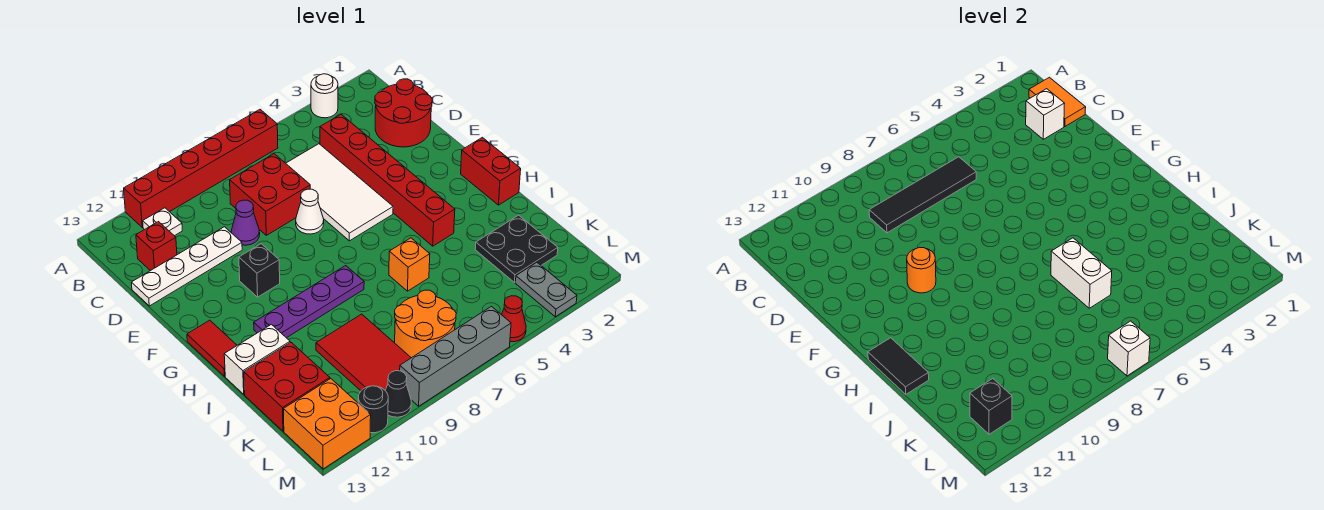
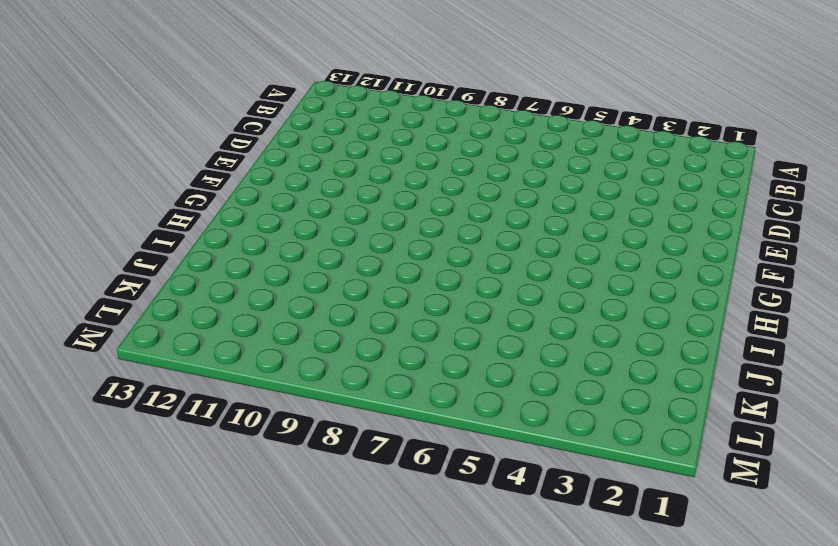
none -> white round brick A3 level 1
none -> red brick A6:A11 level 1
none -> white plate B11 level 1
none -> red round brick C1:D2 level 1

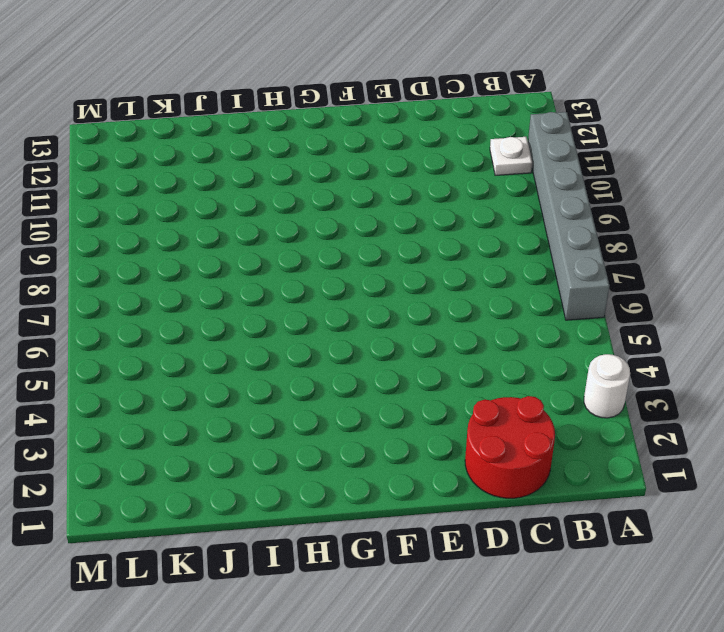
grey brick A6:A11 level 1 -> red brick A6:A11 level 1
none -> red brick C4:H4 level 1
none -> white tile C5:F6 level 1
none -> red brick C7:D8 level 1
none -> red brick C12 level 1

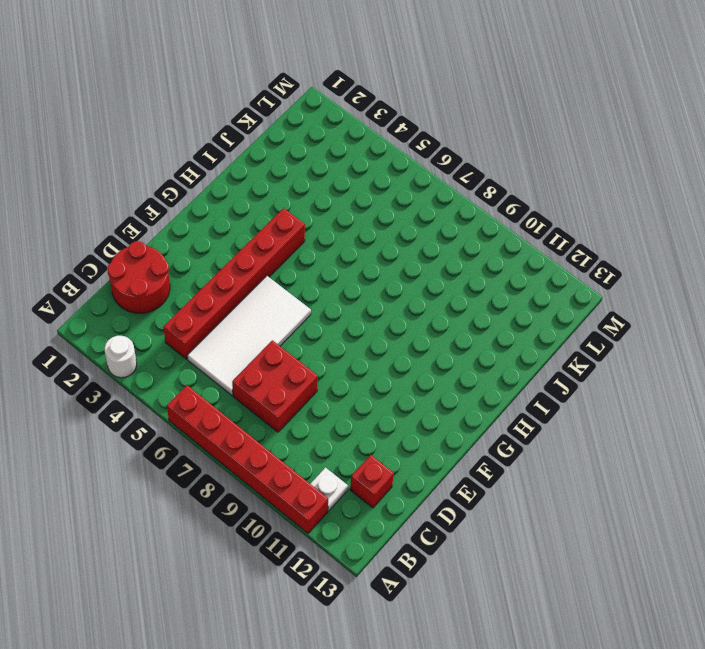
none -> purple cone D9 level 1
none -> white plate D10:D13 level 1
none -> white cone E7 level 1
none -> black brick F10 level 1

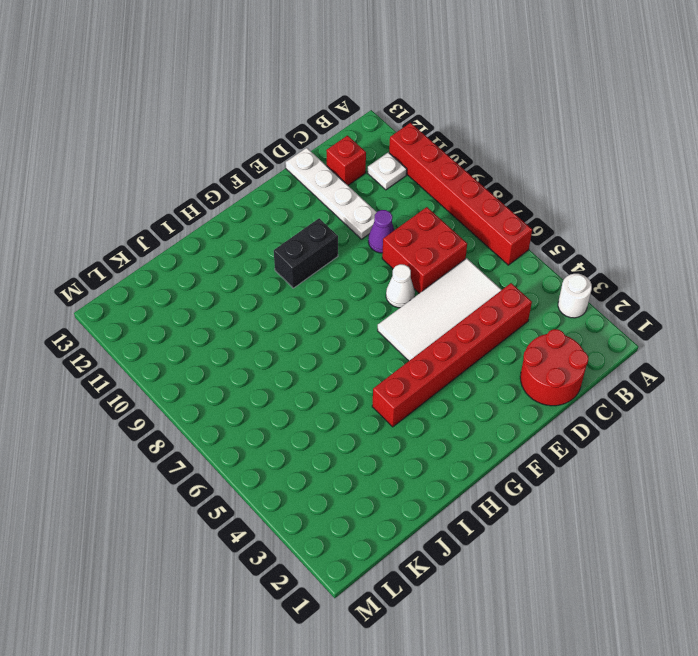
black brick F10:G10 level 1 -> black brick F10 level 1
none -> red brick G1:H1 level 1
none -> red tile G13:H13 level 1
none -> purple plate H8:H11 level 1
none -> orange brick I6 level 1

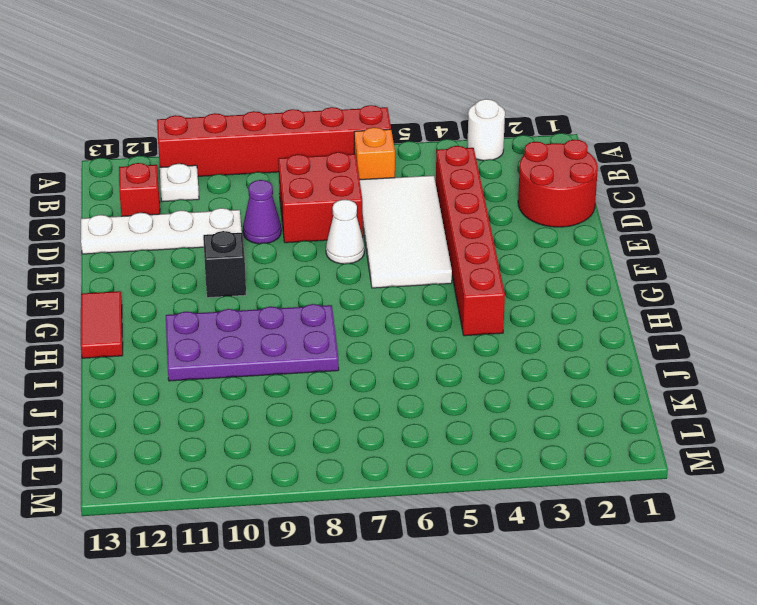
orange brick B6 level 1 -> orange brick I6 level 1
purple plate H8:I11 level 1 -> purple plate H8:H11 level 1
none -> red brick G1:H1 level 1
none -> white brick I12:I13 level 1
none -> black plate J2:K3 level 1
none -> red tile J9:L10 level 1

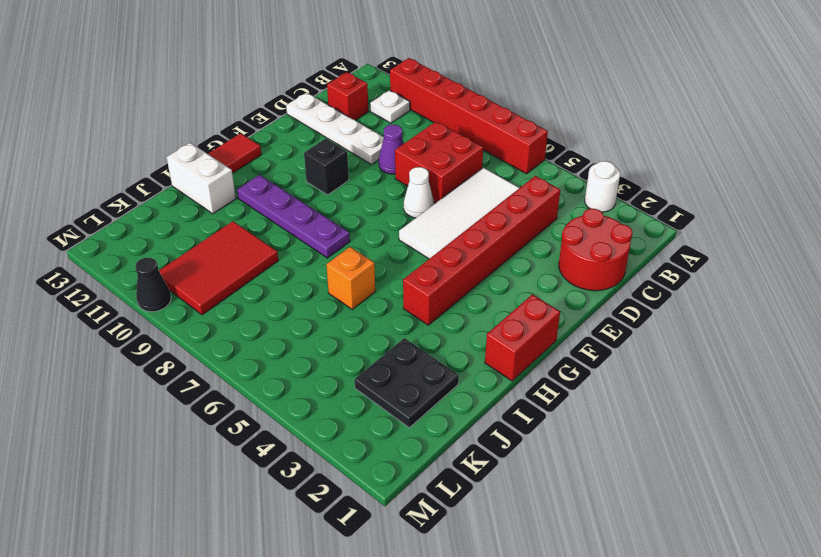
none -> red brick J12:K13 level 1
none -> orange round brick K7:L8 level 1
none -> grey plate L3:M3 level 1
none -> orange brick L12:M13 level 1

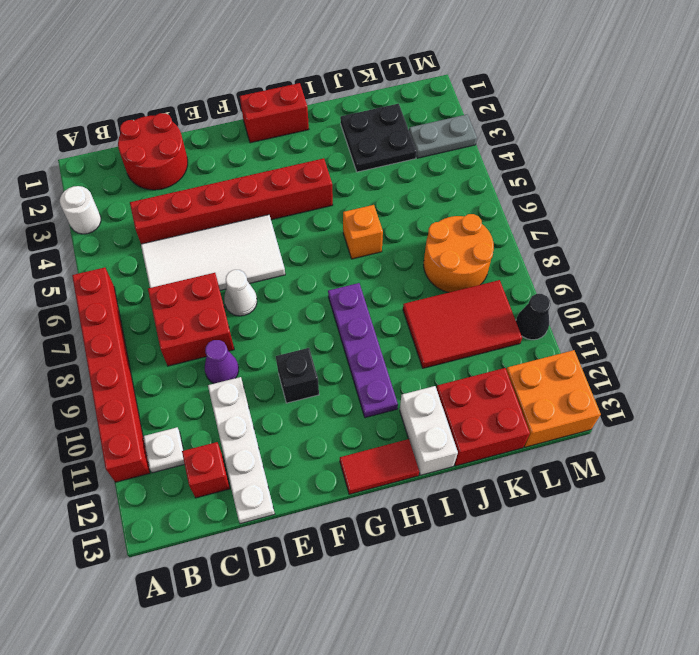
none -> red cone M5 level 1
none -> grey brick M6:M9 level 1
none -> black round brick M11 level 1
none -> orange tile B1:C1 level 2

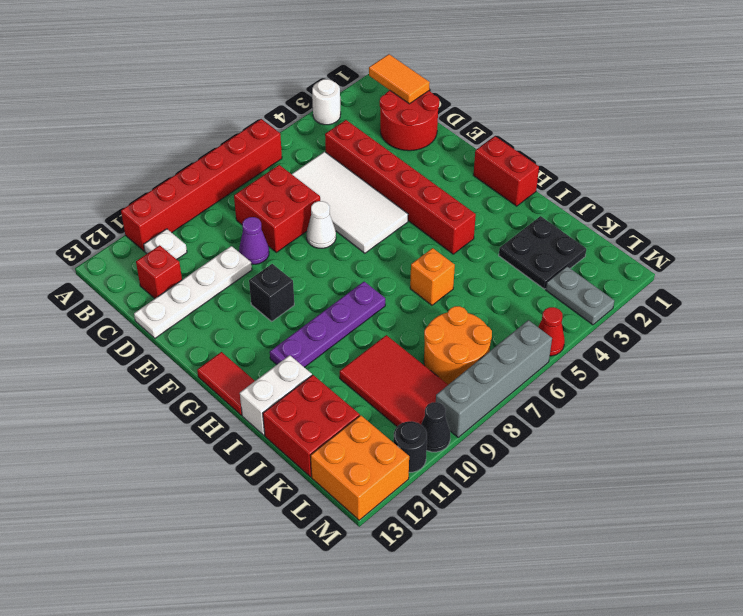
none -> white brick C2 level 2
none -> black tile C6:C9 level 2
none -> orange round brick F10 level 2
none -> black tile H13:I13 level 2

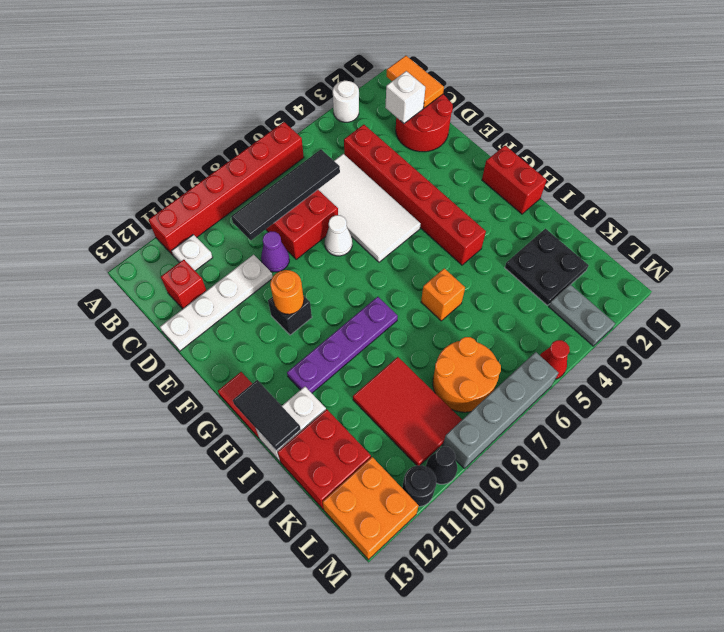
none -> white brick I6:J6 level 2
none -> black brick L12 level 2
none -> white brick M7 level 2

